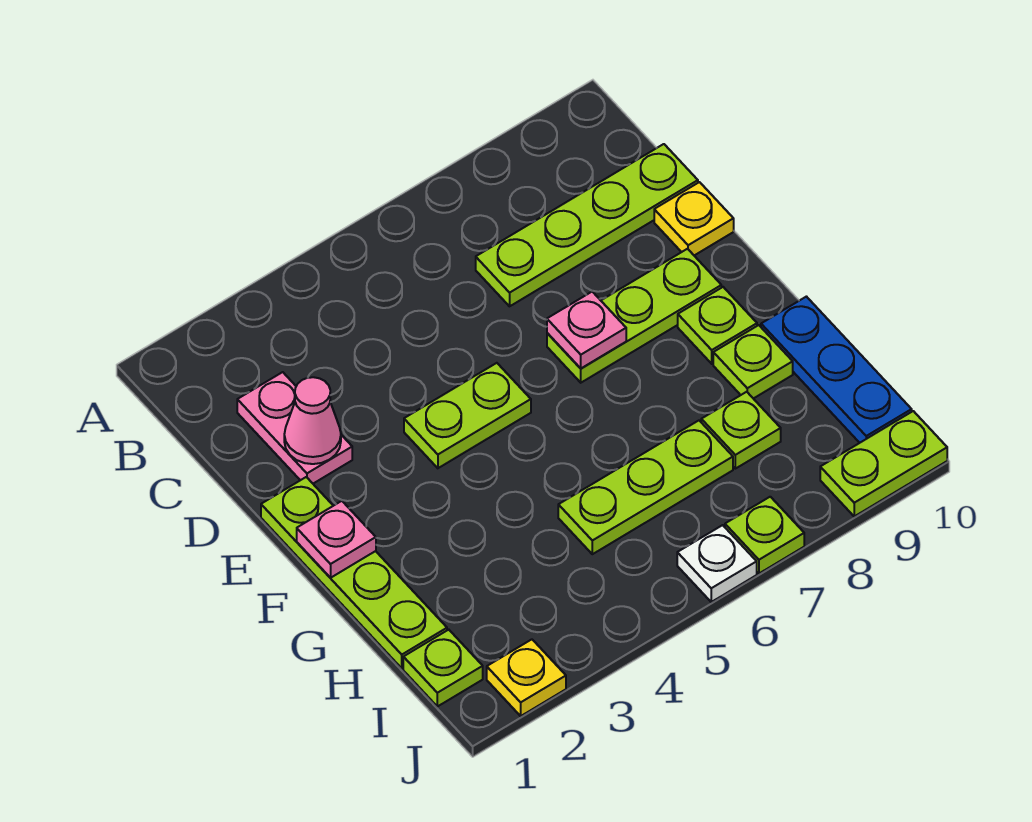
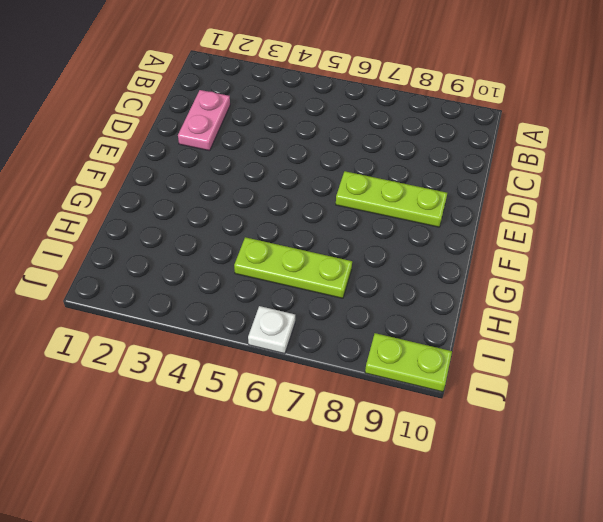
none -> lime plate C7:C10 level 1
none -> yellow plate D10 level 1
none -> lime plate E1:H1 level 1

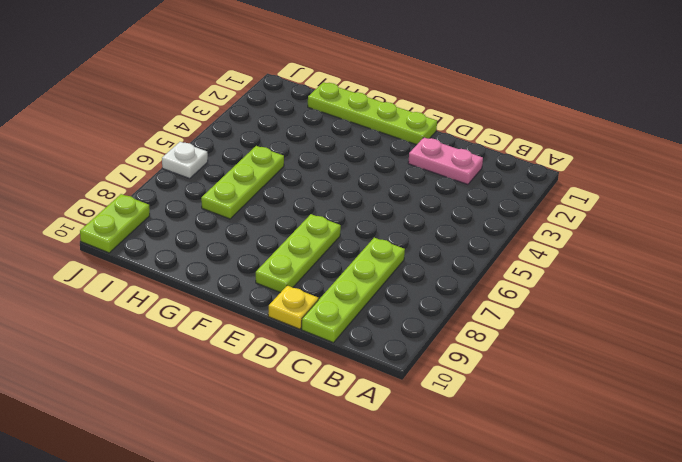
none -> lime plate E4:E5 level 1
none -> lime plate F9 level 1
none -> lime plate G9 level 1

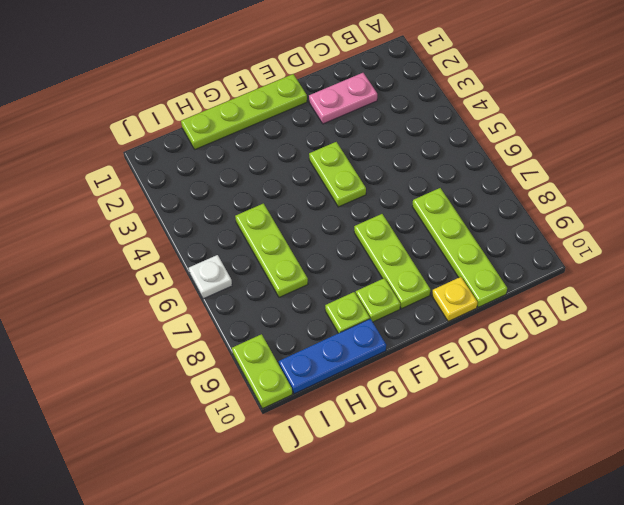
none -> lime plate H8 level 1
none -> lime plate I1 level 1
none -> yellow plate J2 level 1

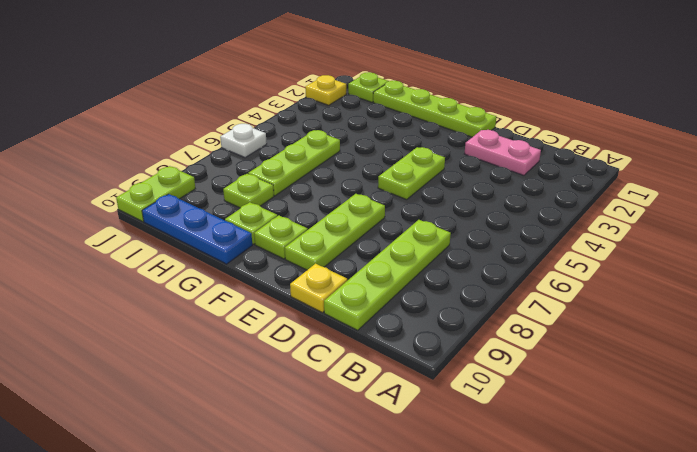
none -> lime plate J7 level 1
none -> pink cone D2 level 2
none -> pink plate E7 level 2

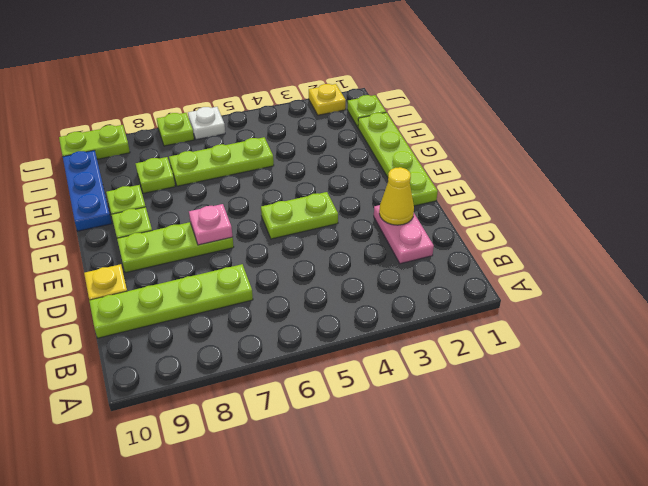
yellow cone D2 level 2 -> pink cone D2 level 2
none -> pink plate F1 level 2

